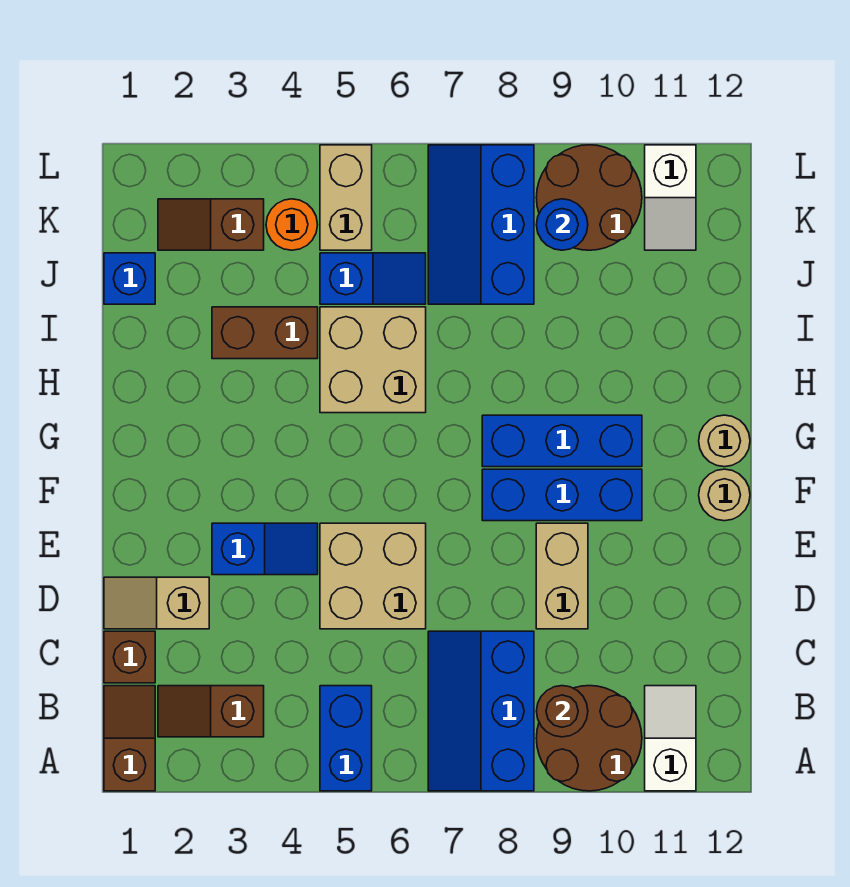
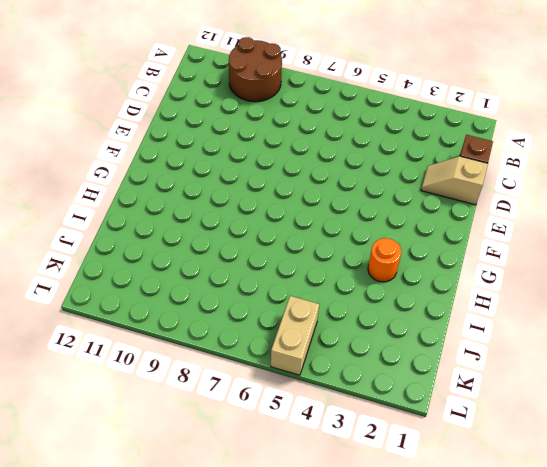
tan slope D1:D2 level 1 top 1 -> tan slope D1:D2 level 1 top 2
orange round brick H3 level 1 -> orange round brick K4 level 1
none -> brown slope A1:B1 level 1 top A
none -> blue brick A5:B5 level 1
none -> blue slope A7:C8 level 1 top 8

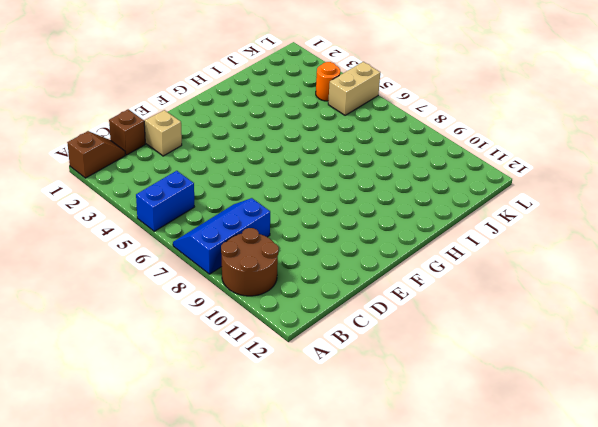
none -> white slope A11:B11 level 1 top A
none -> brown slope B2:B3 level 1 top 3
none -> tan brick D5:E6 level 1

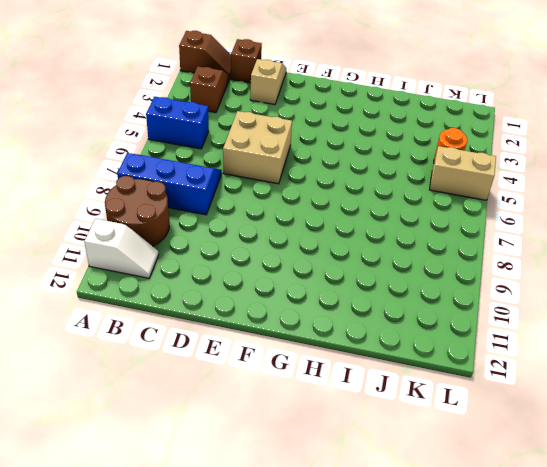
none -> tan brick D9:E9 level 1
none -> blue slope E3:E4 level 1 top 3
none -> blue brick F8:F10 level 1

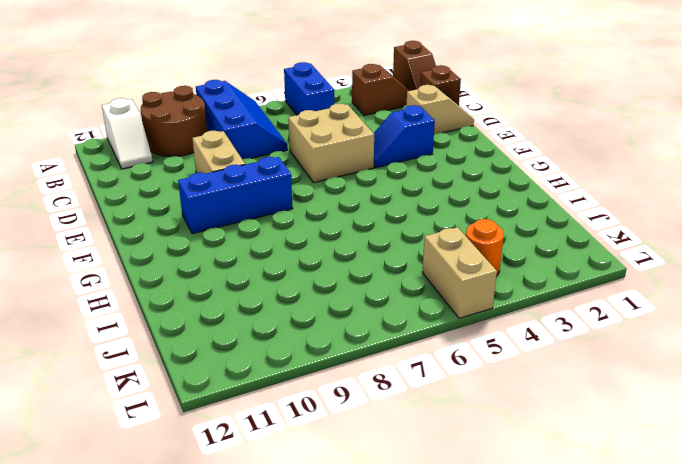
none -> tan round brick F12 level 1
none -> blue brick G8:G10 level 1
none -> tan round brick G12 level 1

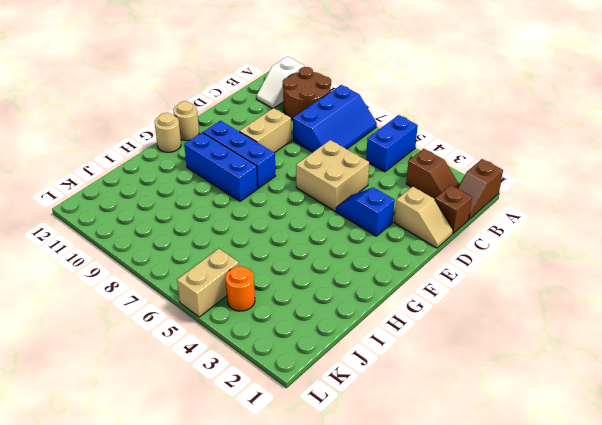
none -> tan brick H5:I6 level 1
none -> brown brick I3:I4 level 1
none -> blue brick J1 level 1

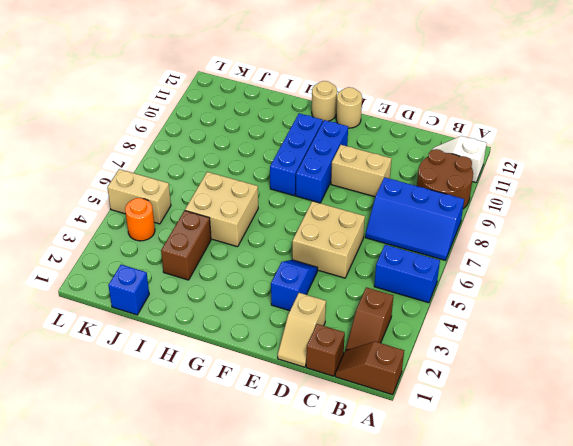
none -> blue slope J5:J6 level 1 top 5
none -> blue slope J7:L8 level 1 top 8
none -> brown slope K2:K3 level 1 top 3

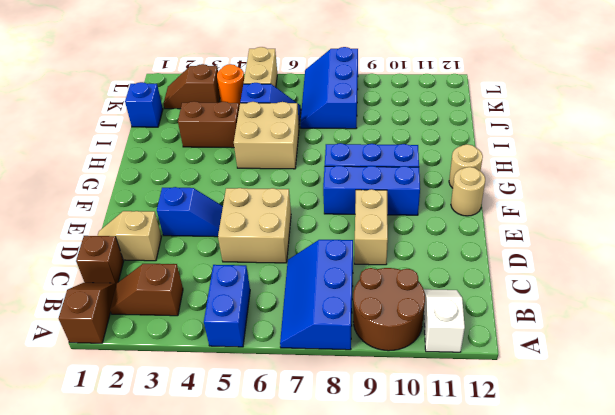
none -> brown round brick K9:L10 level 1
none -> white slope K11:L11 level 1 top L
none -> brown round brick B9 level 2

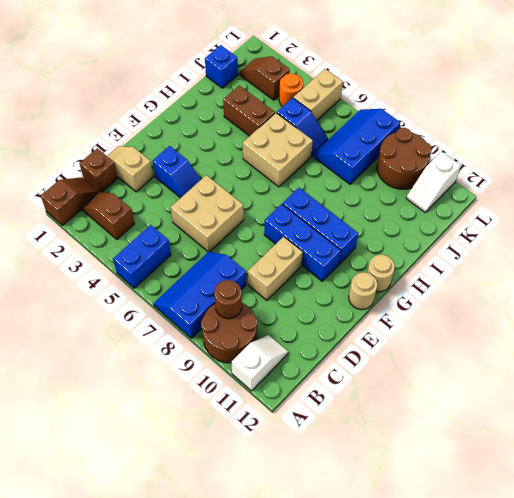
none -> blue round brick K9 level 2

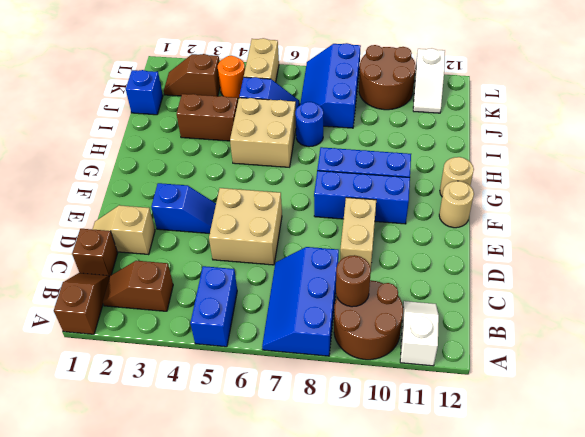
blue round brick I7 level 1 -> blue round brick K9 level 2

